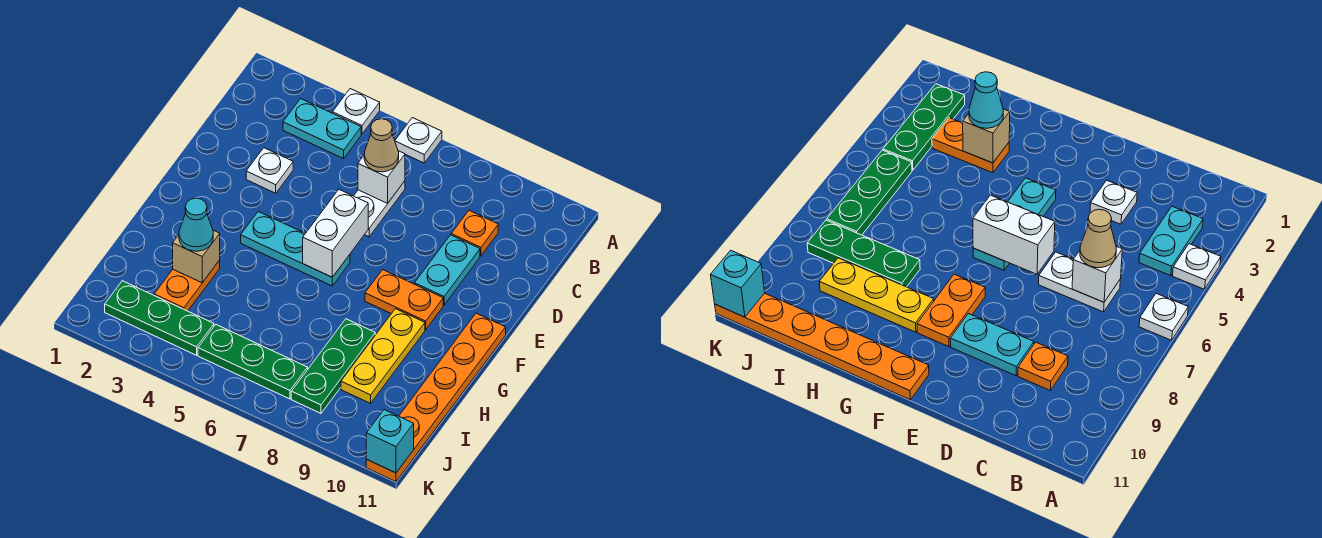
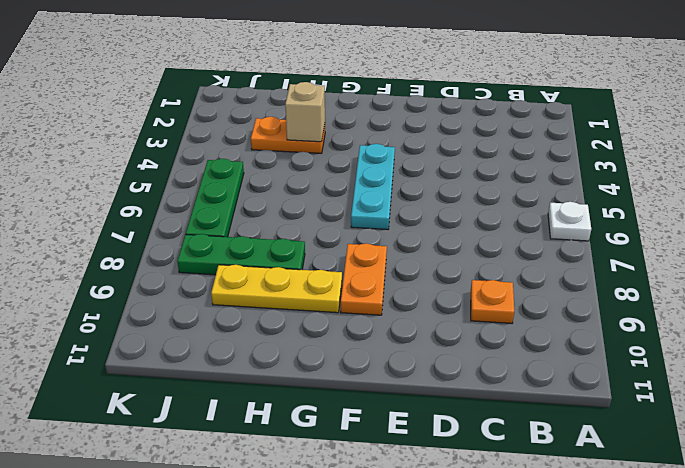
none -> white plate A4 level 1
none -> cyan plate B3:B4 level 1
none -> white plate C6:D6 level 1

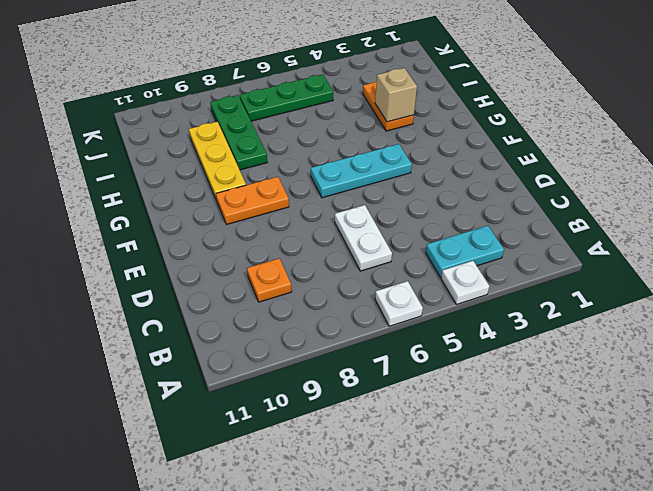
none -> white plate D3 level 1
none -> cyan plate D9:E9 level 1
none -> orange plate F11:K11 level 1

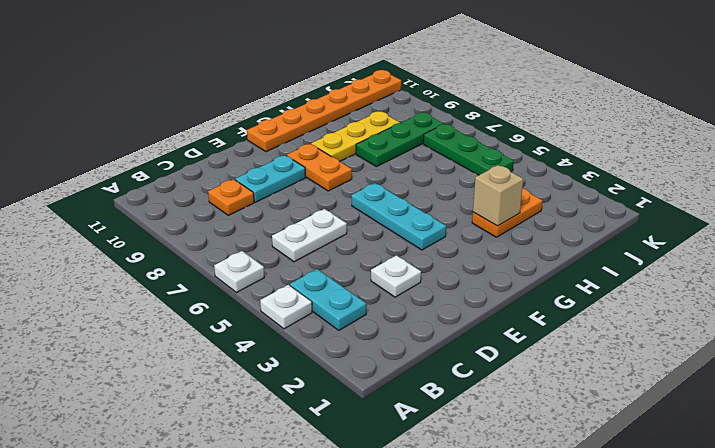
none -> green plate J2:J4 level 1
none -> white brick C6 level 2
none -> white brick E6:F6 level 2

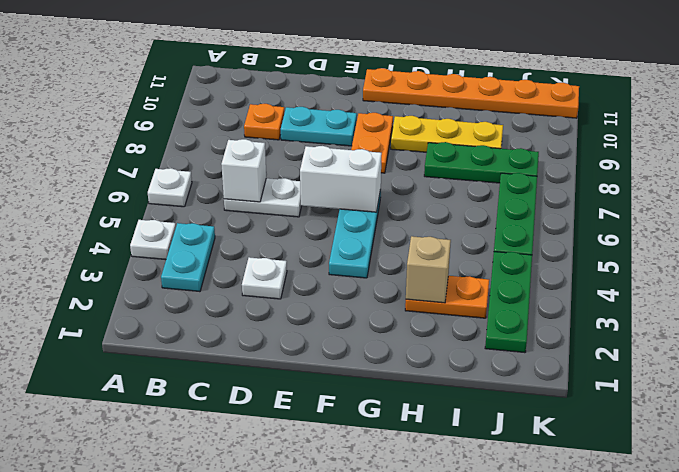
none -> cyan brick K11 level 2
none -> tan cone C6 level 3
none -> cyan cone H3 level 3

